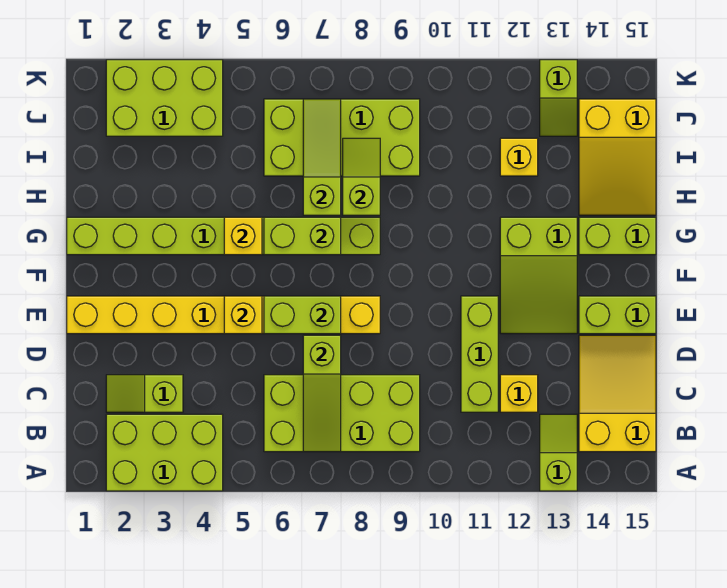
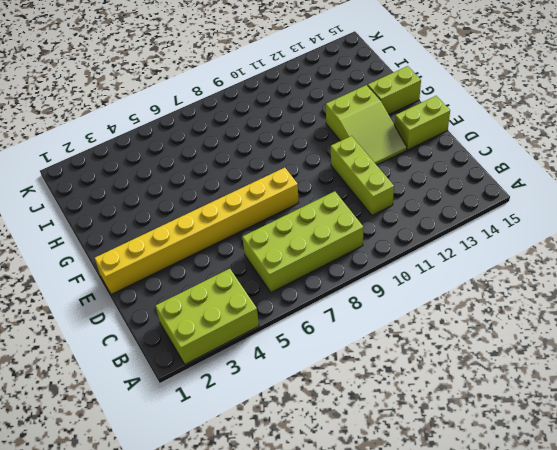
none -> lime slope A13:B13 level 1 top A
none -> yellow slope B14:D15 level 1 top B
none -> lime slope C2:C3 level 1 top 3

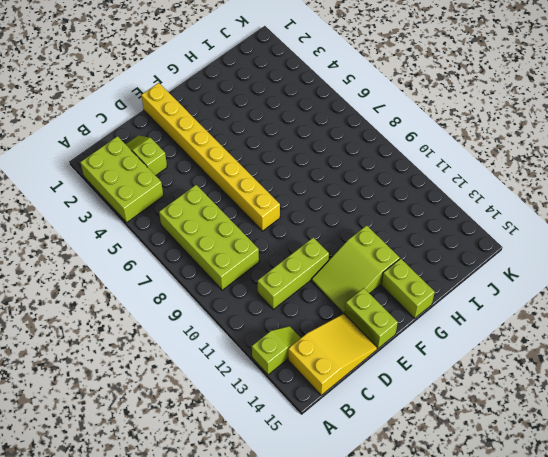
none -> yellow brick C12 level 1
none -> lime brick G1:G8 level 1
none -> yellow slope H14:J15 level 1 top J

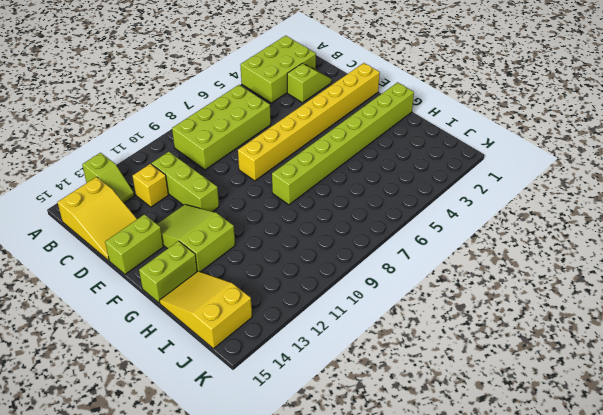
none -> lime brick I6:J9 level 1
none -> yellow brick I12 level 1
none -> lime brick J2:K4 level 1

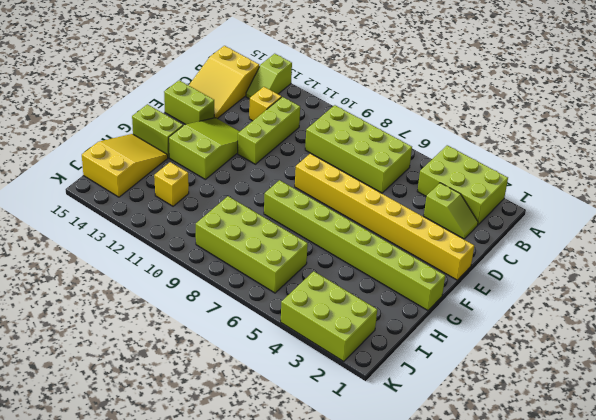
none -> lime slope J13:K13 level 1 top K
none -> lime slope B7:D7 level 2 top D
none -> yellow brick E5 level 2

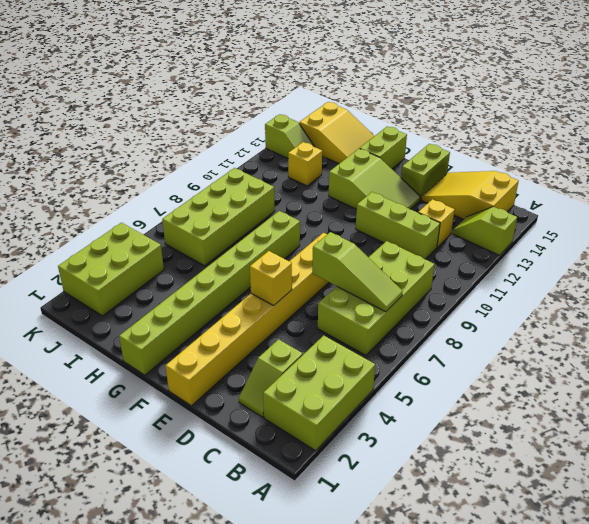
none -> lime brick E6:E7 level 2
none -> yellow brick G5 level 2
none -> lime brick G6:G7 level 2

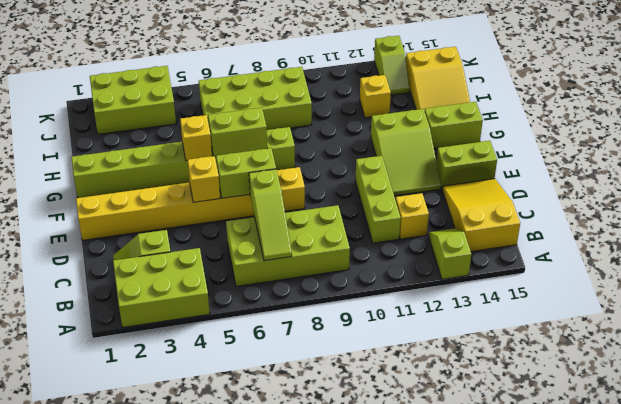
none -> lime slope H7:J7 level 2 top H
none -> lime slope H8:I8 level 2 top H

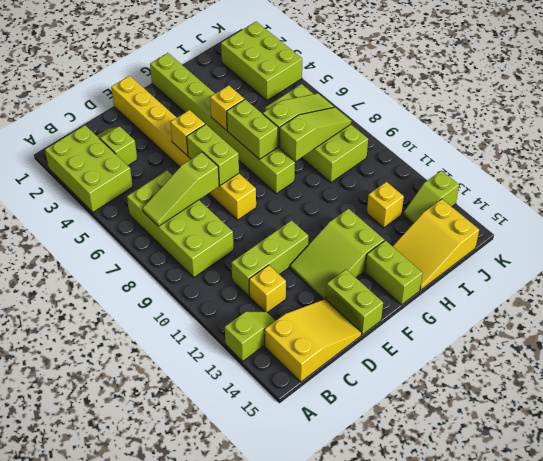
lime slope H8:J8 level 2 top H -> lime slope H8:I8 level 2 top H

